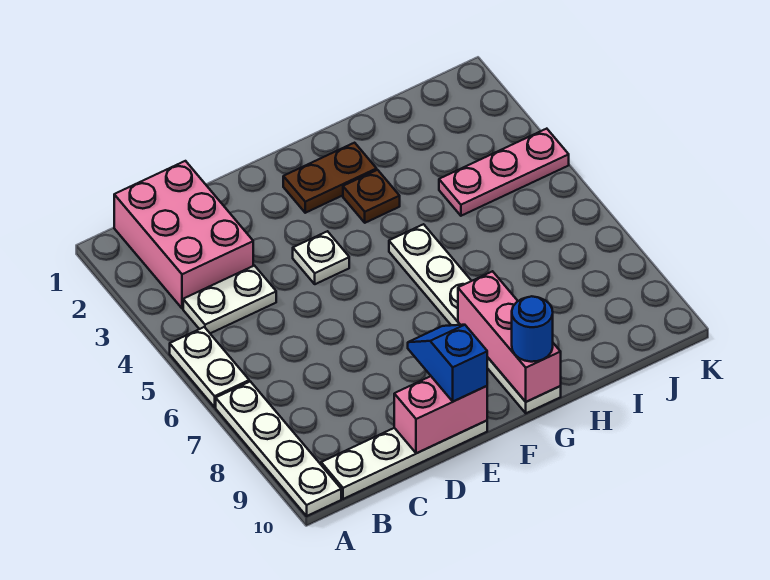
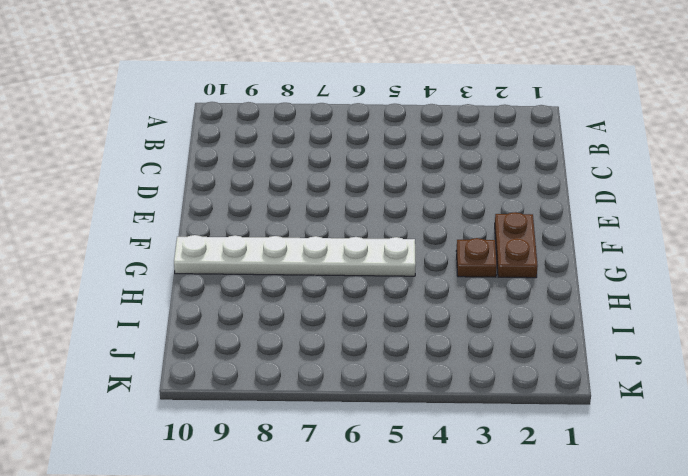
none -> white plate A5:A6 level 1
none -> white plate A7:A10 level 1
none -> pink brick B1:C3 level 1

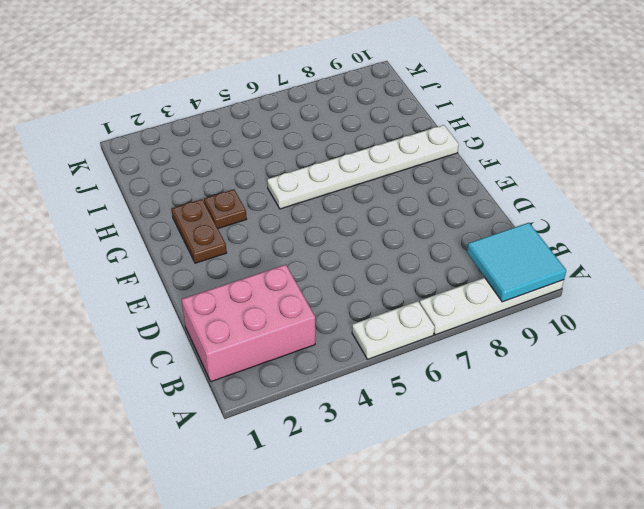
cyan tile A9:B10 level 2 -> none
none -> white plate B4:C4 level 1
none -> white plate B10:E10 level 1
none -> white plate E4 level 1

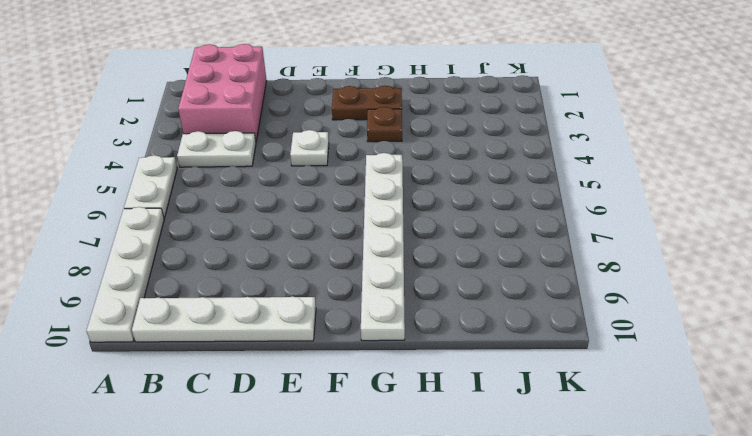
none -> pink plate I4:K4 level 1
none -> pink brick D10:E10 level 2
none -> pink brick G8:G10 level 2

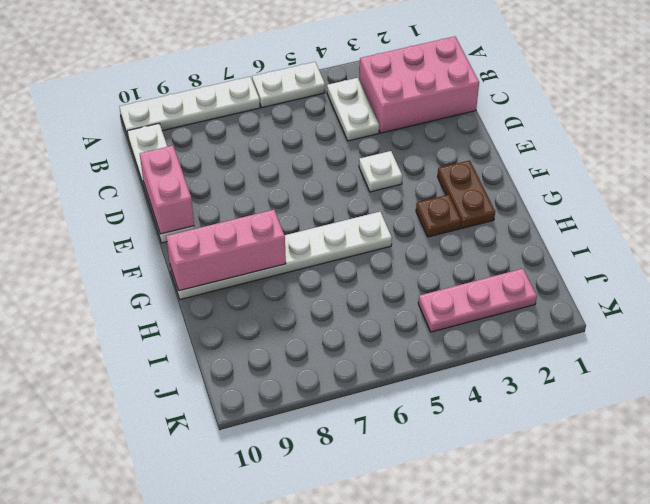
pink plate J2:J4 level 1 -> pink plate I4:K4 level 1
none -> blue slope E9:E10 level 3 top 10
none -> blue round brick G10 level 3

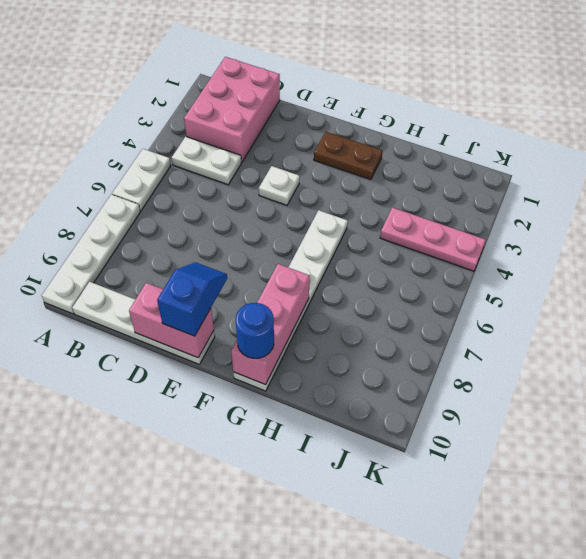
none -> brown plate G3 level 1

